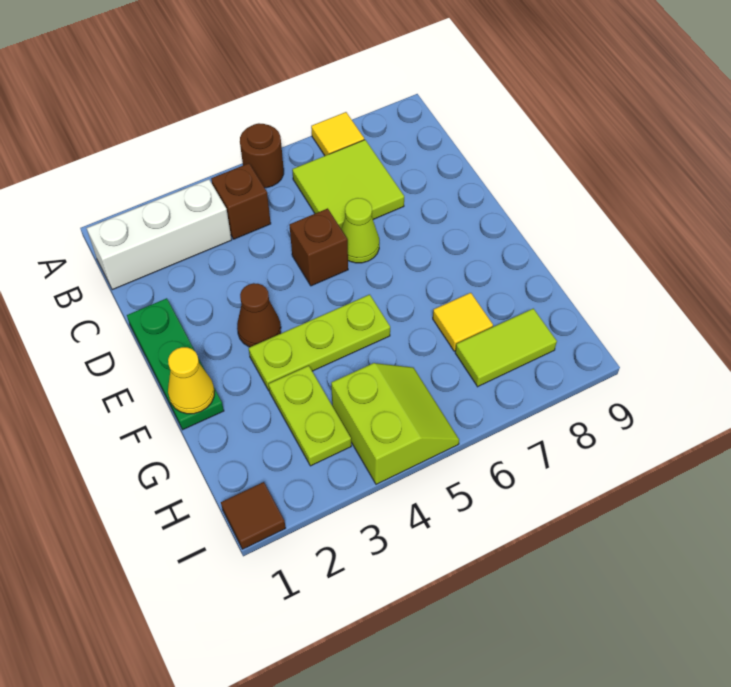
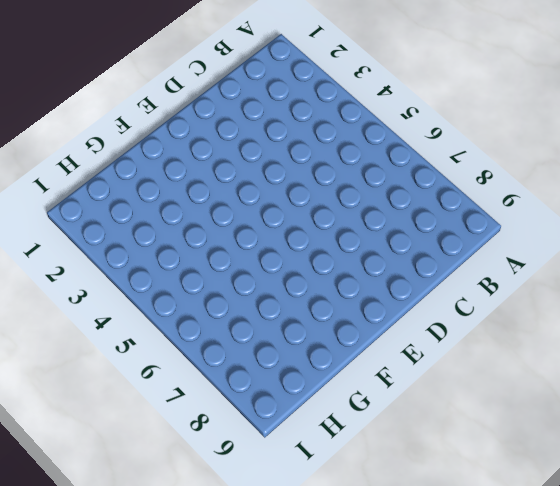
none -> brown round brick A5 level 1
none -> yellow tile A7 level 1
none -> white brick B1:B3 level 1

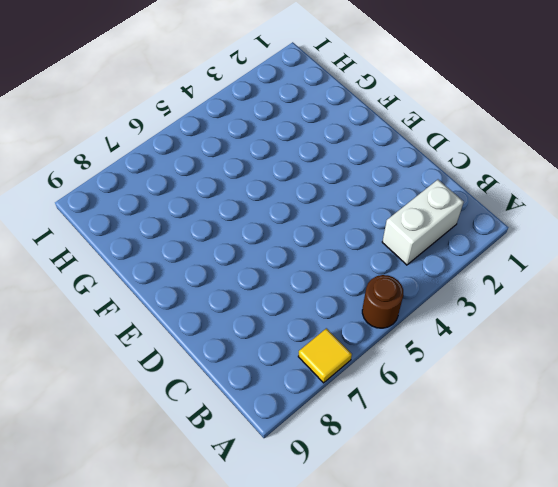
white brick B2:B3 level 1 -> white brick B1:B3 level 1
none -> brown brick B4 level 1
none -> lime tile B6:C7 level 1
none -> green plate D1:F1 level 1

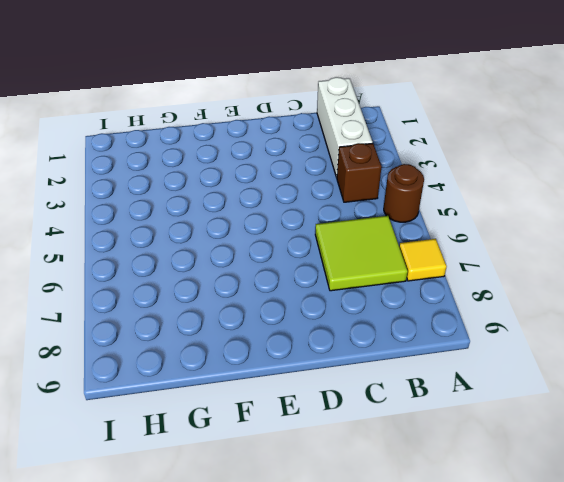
none -> green plate D1:F1 level 1
none -> brown brick D5 level 1
none -> lime cone D6 level 1

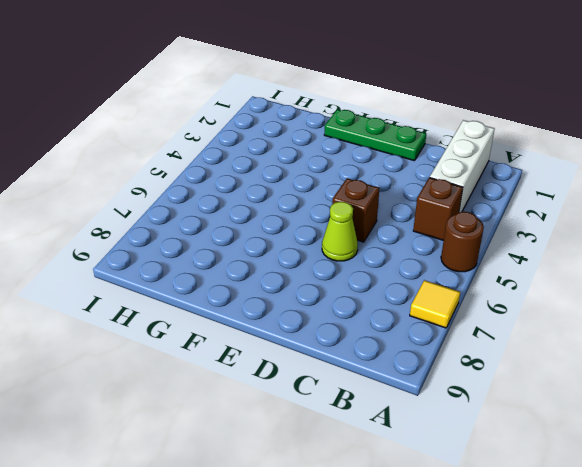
none -> lime tile B6:C7 level 1
none -> brown cone E3 level 1
none -> lime plate F3:F5 level 1

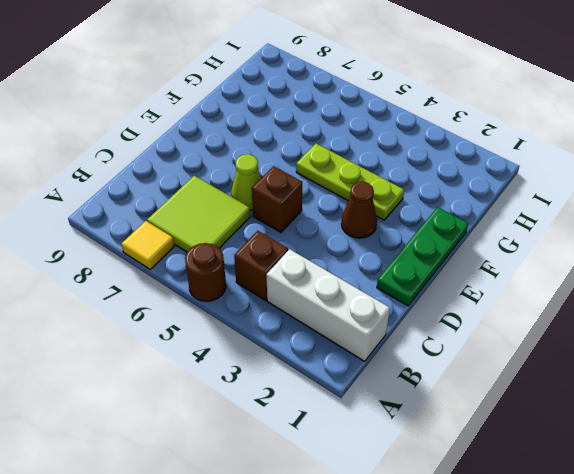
none -> lime plate G3:H3 level 1
none -> yellow tile G7 level 1
none -> lime slope H4:I5 level 1 top 4

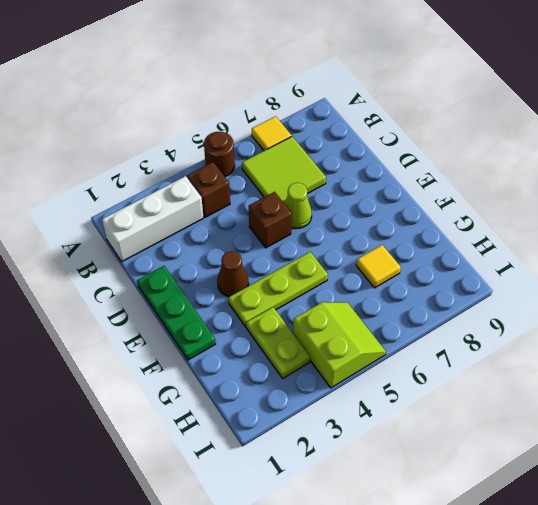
none -> lime tile H7:H8 level 1
none -> brown tile I1 level 1
none -> yellow cone F1 level 2

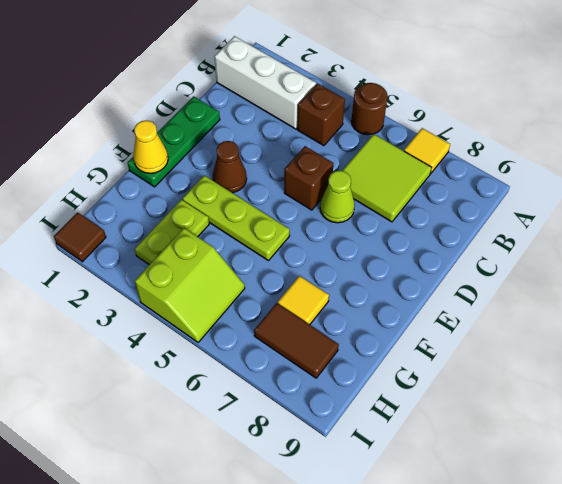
brown tile H7:H8 level 1 -> lime tile H7:H8 level 1

